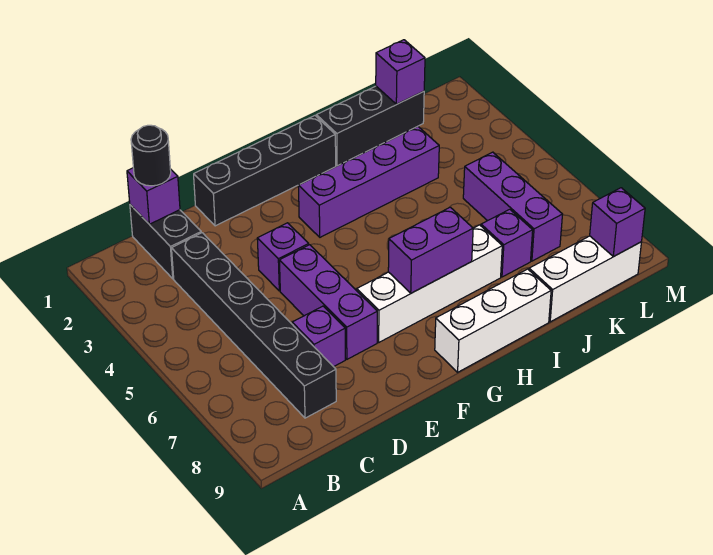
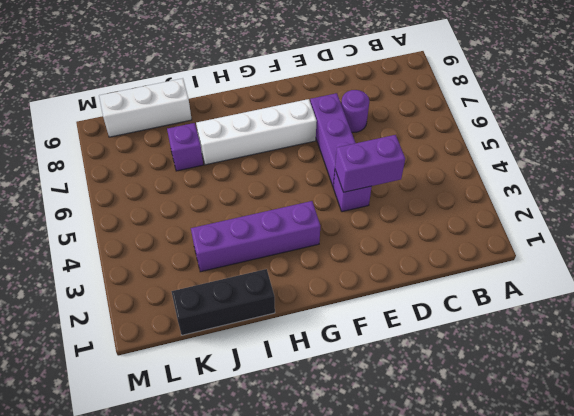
purple brick D4:E4 level 2 -> purple brick G7:H7 level 2
purple round brick D7 level 1 -> purple brick D7 level 1
none -> black brick C1:C2 level 1
none -> black brick C3:C8 level 1
none -> black brick E1:H1 level 1

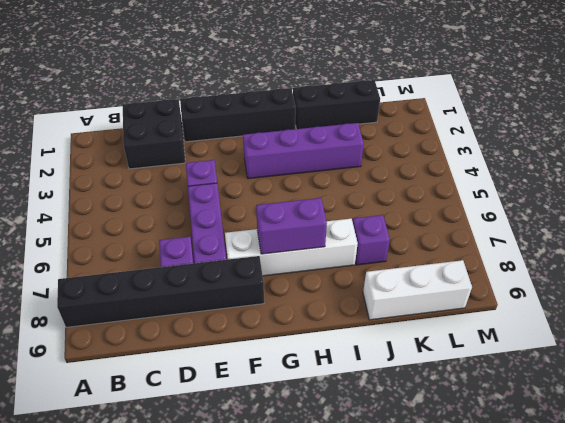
black brick A8:F8 level 1 -> black brick C3:C8 level 1
black brick C1:D2 level 1 -> black brick C1:C2 level 1
none -> white brick G9:I9 level 1
none -> purple brick K5:K7 level 1
none -> purple brick C1 level 2

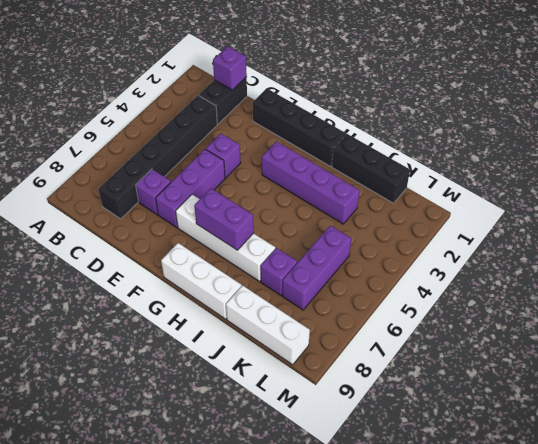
none -> purple brick K1 level 2
none -> purple brick L9 level 2
none -> black round brick C1 level 3

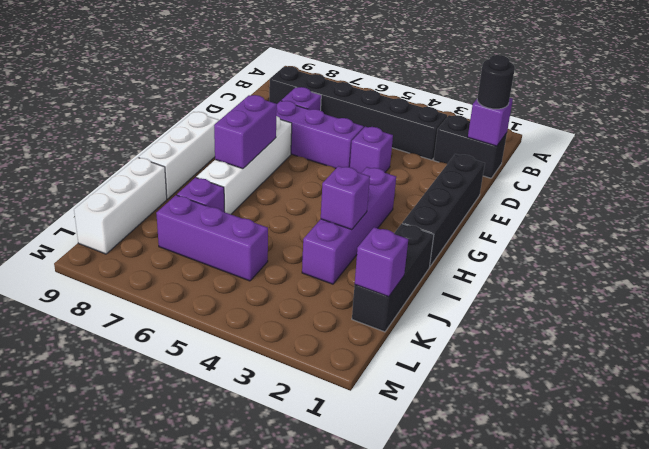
purple brick I3 level 2 -> purple brick L9 level 2

